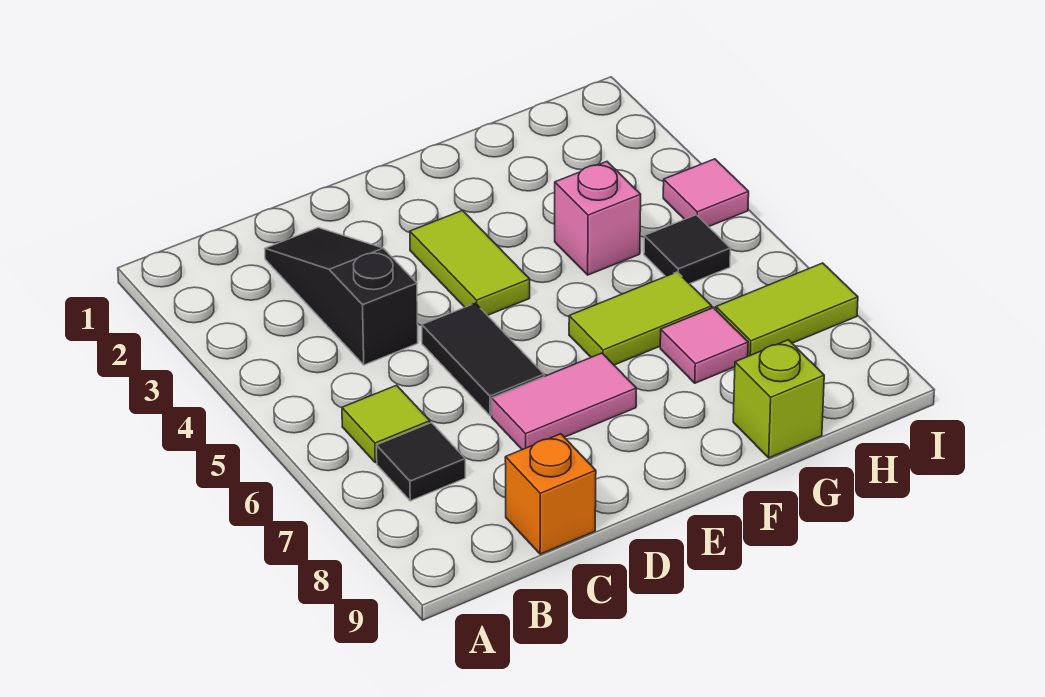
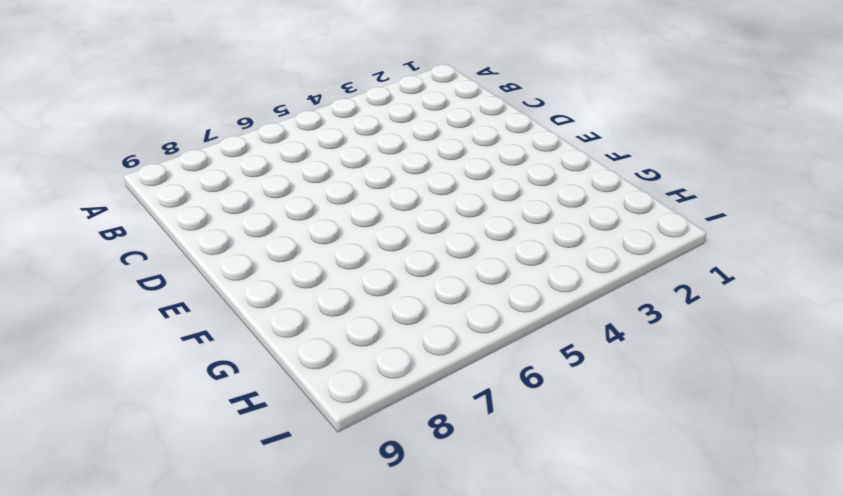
none -> lime tile B6 level 1
none -> black tile B7 level 1
none -> black slope C2:C4 level 1 top 4

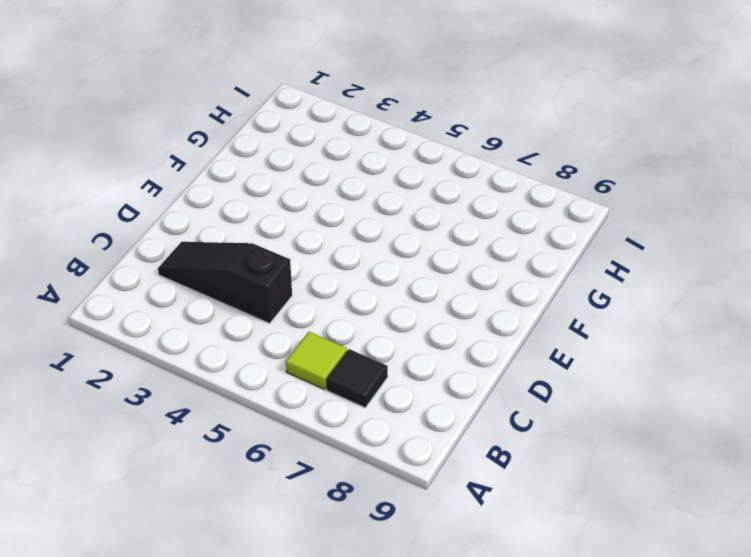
none -> orange brick C9 level 1
none -> black tile D5:D6 level 1
none -> pink tile D7:E7 level 1

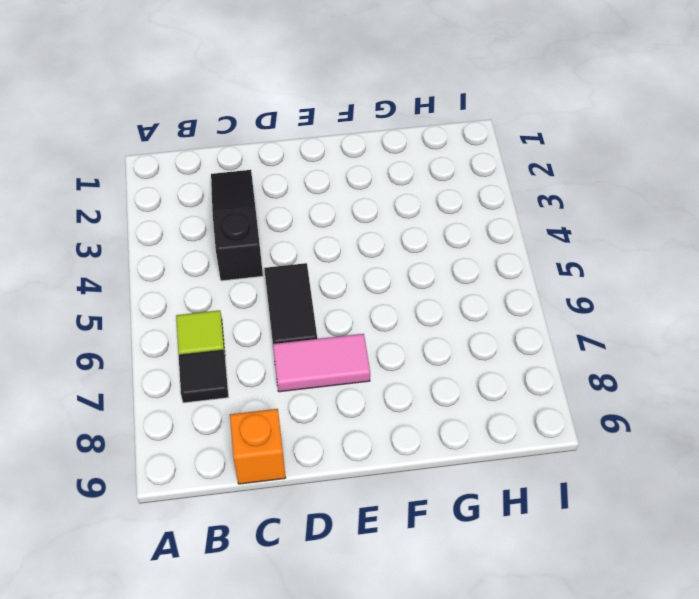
none -> lime tile E3:E4 level 1
none -> lime tile F6:G6 level 1
none -> pink brick G4 level 1

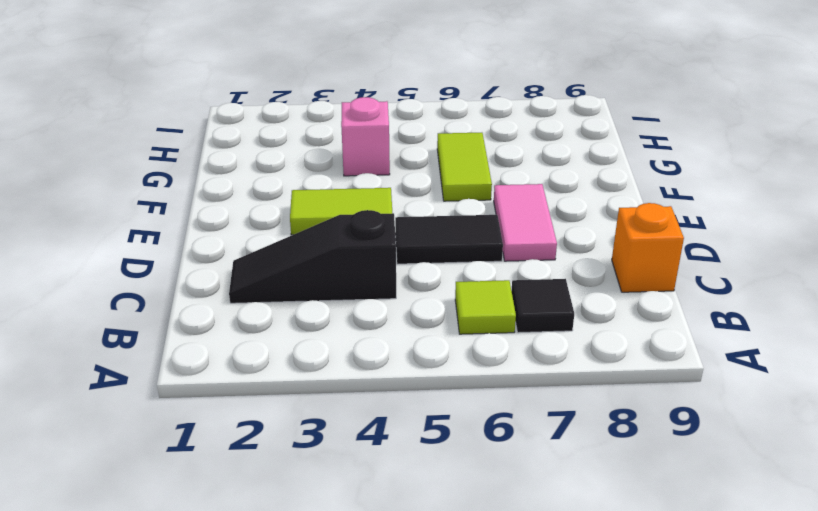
none -> pink tile G7 level 1
none -> lime brick G9 level 1
none -> black tile H5 level 1

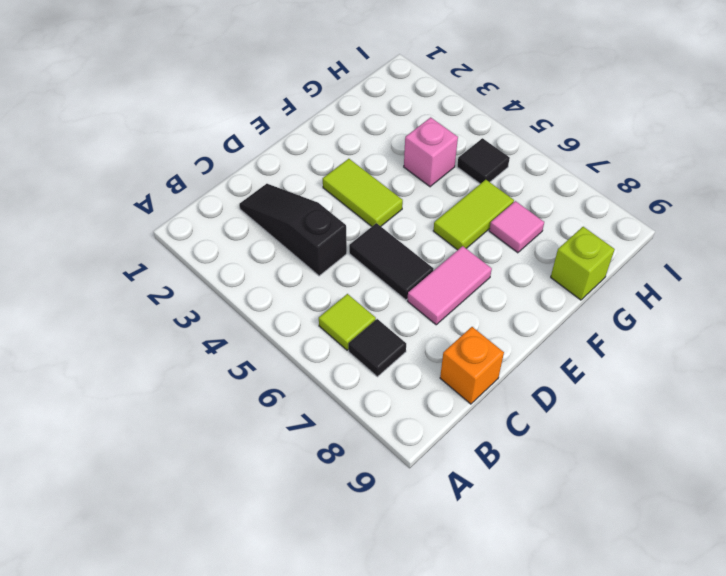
none -> lime tile H7:I7 level 1
none -> pink tile I4 level 1

